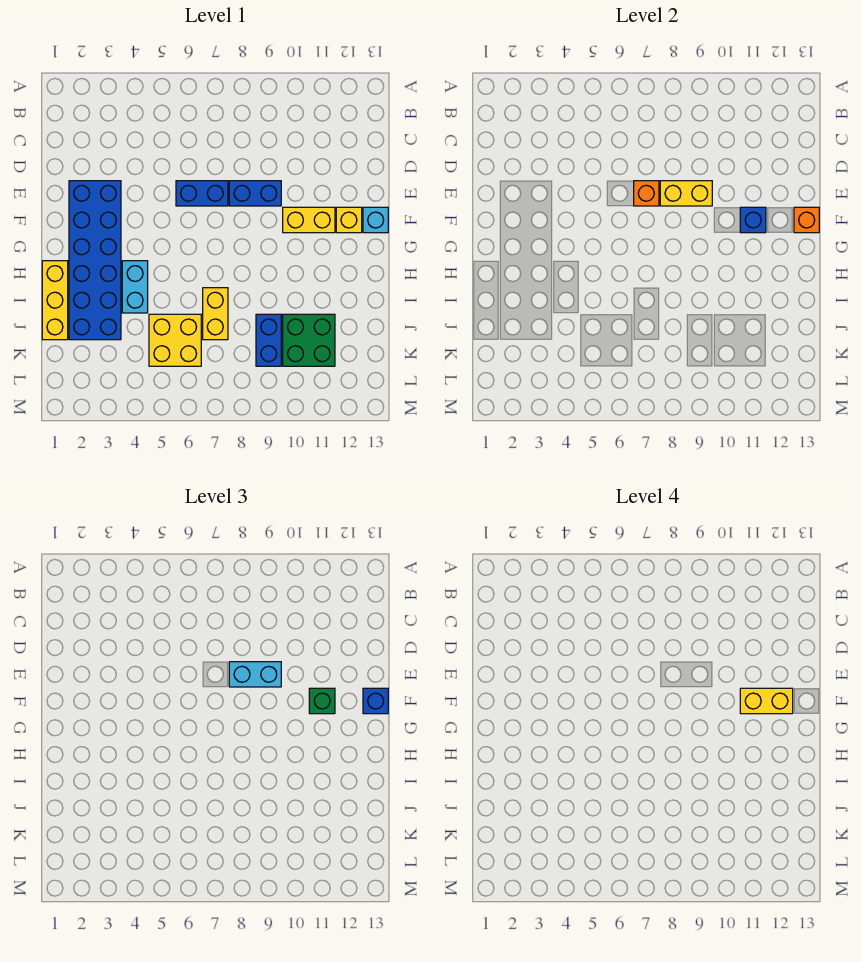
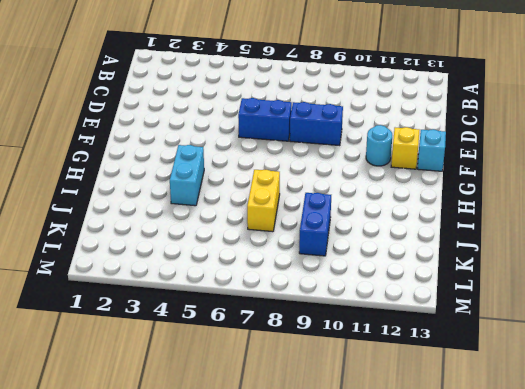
cyan round brick F11 level 1 -> yellow brick F10:F11 level 1
none -> blue brick E2:J3 level 1
none -> yellow brick H1:J1 level 1
none -> yellow brick J5:K6 level 1

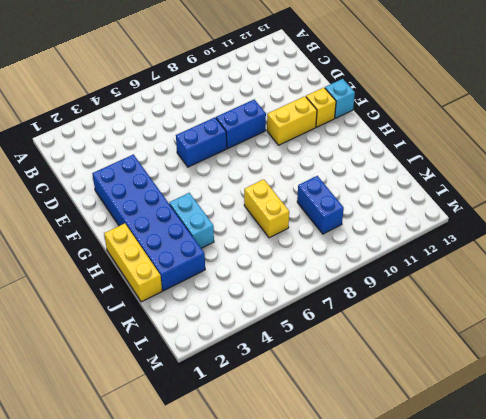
none -> yellow brick J5:K6 level 1
none -> green brick J10:K11 level 1
none -> orange brick E7 level 2

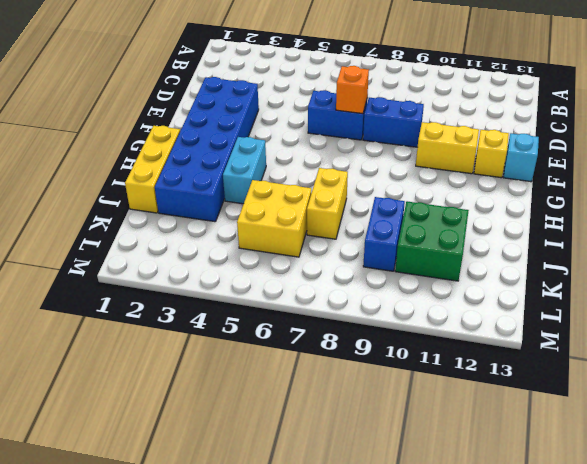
none -> yellow brick E8:E9 level 2
none -> blue brick F11 level 2
none -> orange brick F13 level 2

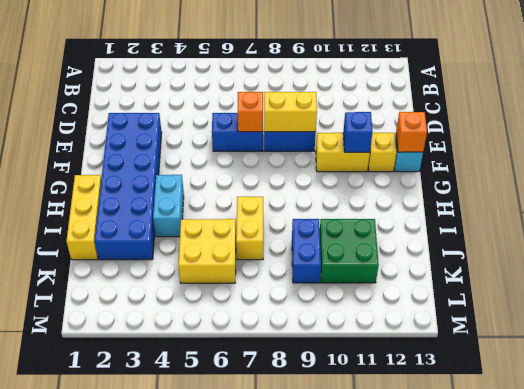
none -> cyan brick E8:E9 level 3
none -> green brick F11 level 3
none -> blue brick F13 level 3

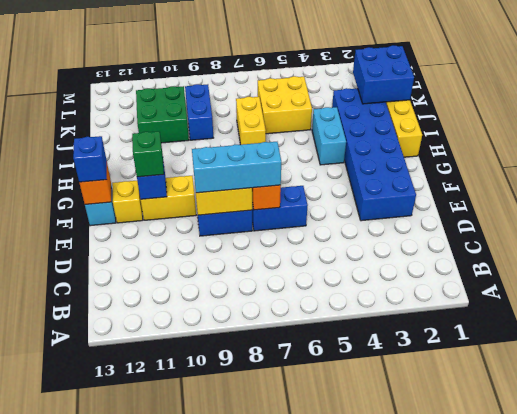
cyan brick E7:E9 level 3 -> cyan brick E8:E9 level 3
blue brick J1:K2 level 2 -> none
none -> yellow brick F11:F12 level 4

